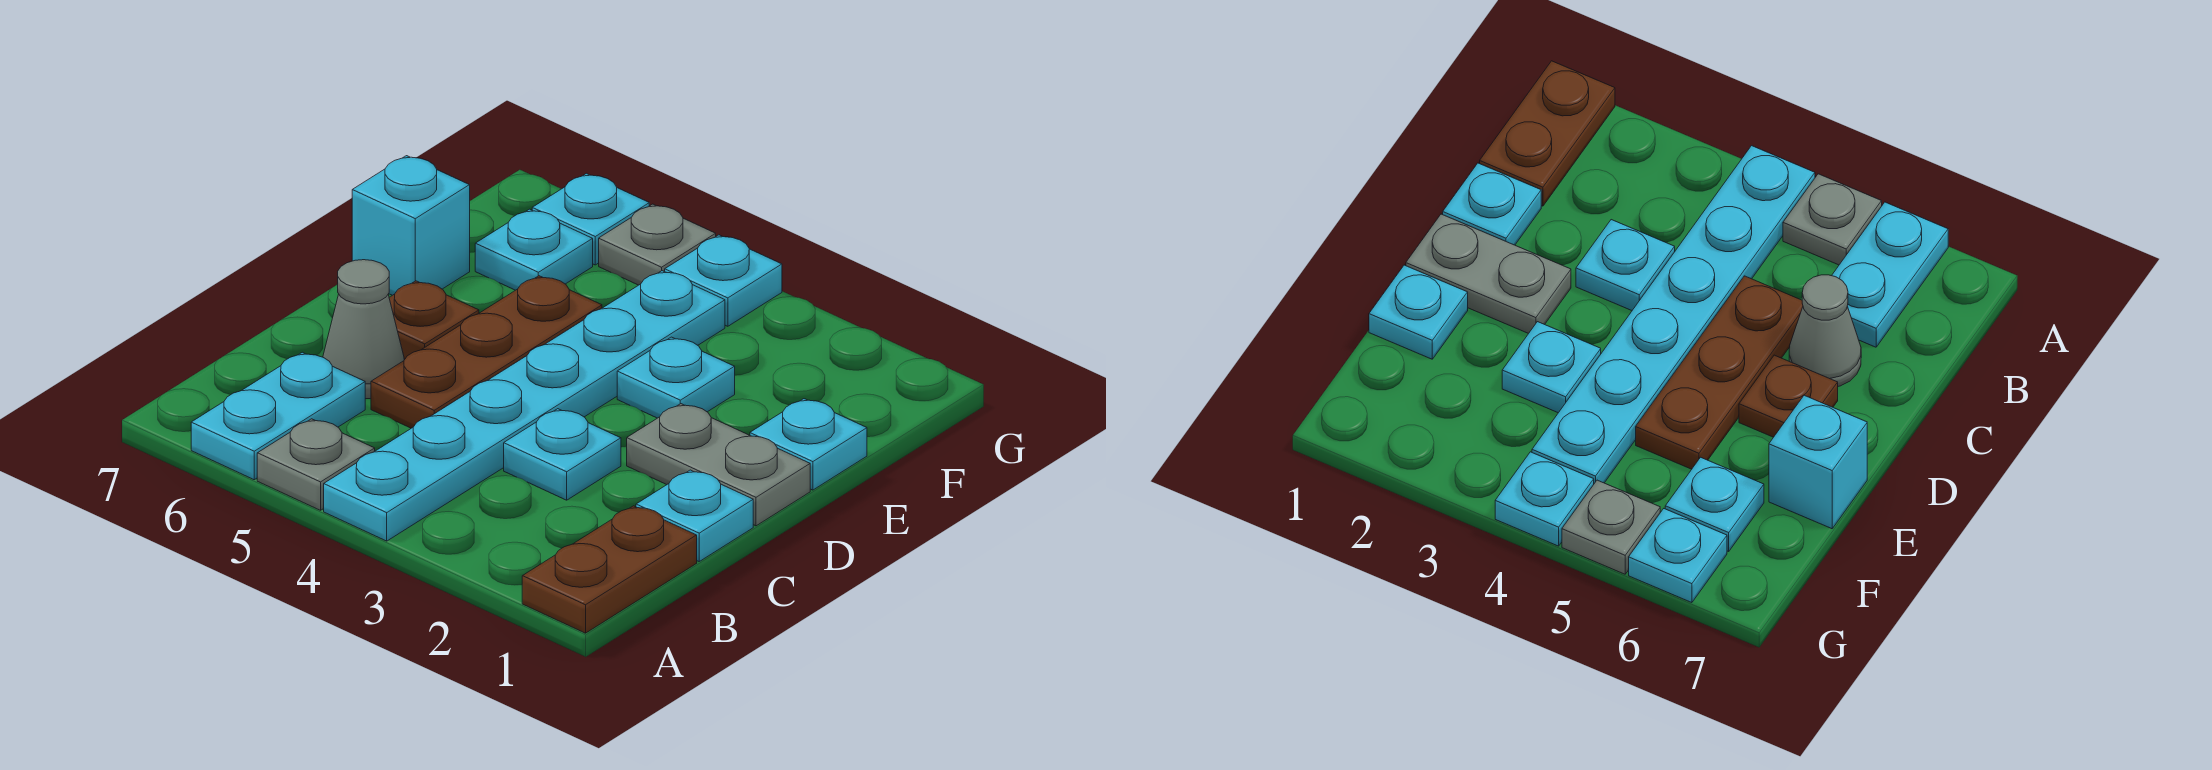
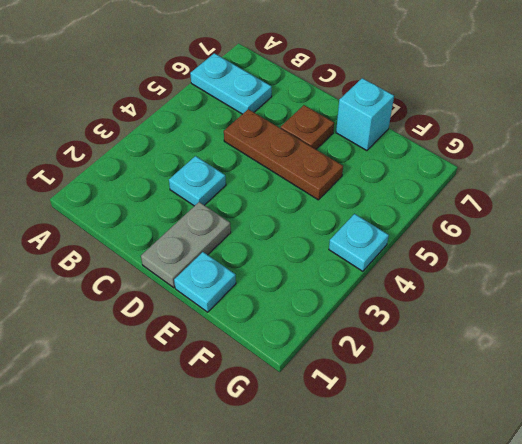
none -> brown plate A1:B1 level 1
none -> cyan plate A4:F4 level 1
none -> grey plate A5 level 1

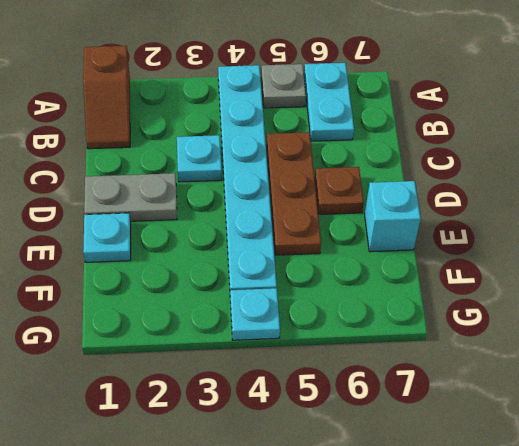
brown slope A1:B1 level 1 top A -> brown plate A1:B1 level 1
none -> cyan plate C1 level 1
none -> grey cone C6 level 1
none -> cyan plate E3 level 1

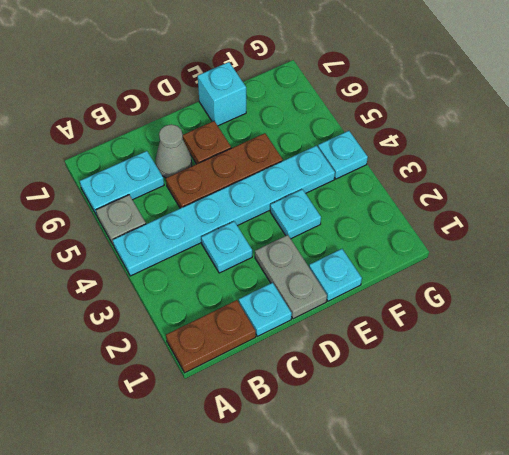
none -> cyan plate F6 level 1
none -> grey plate G5 level 1
none -> cyan plate G6 level 1

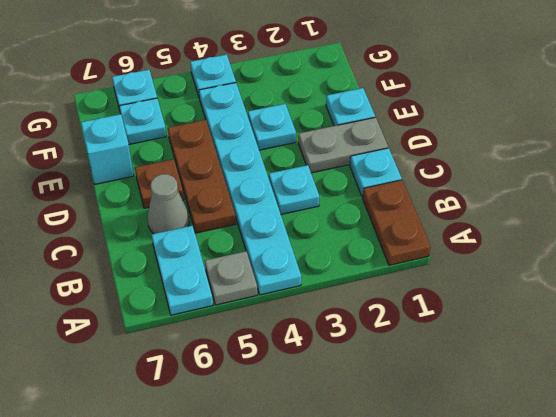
none -> grey plate G5 level 1

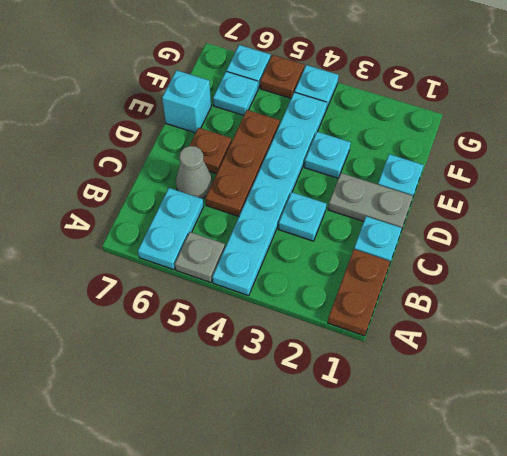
brown plate G5 level 1 -> grey plate G5 level 1

